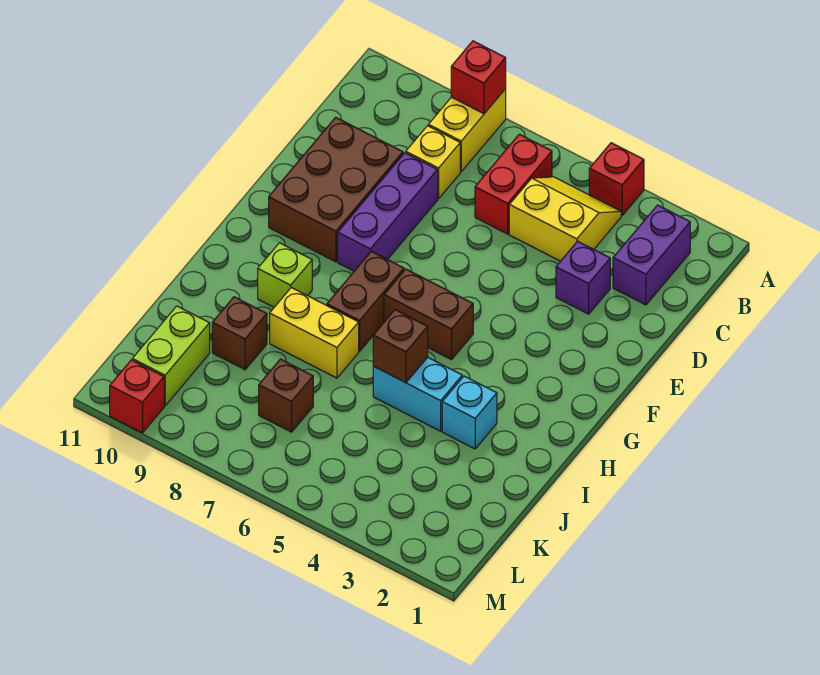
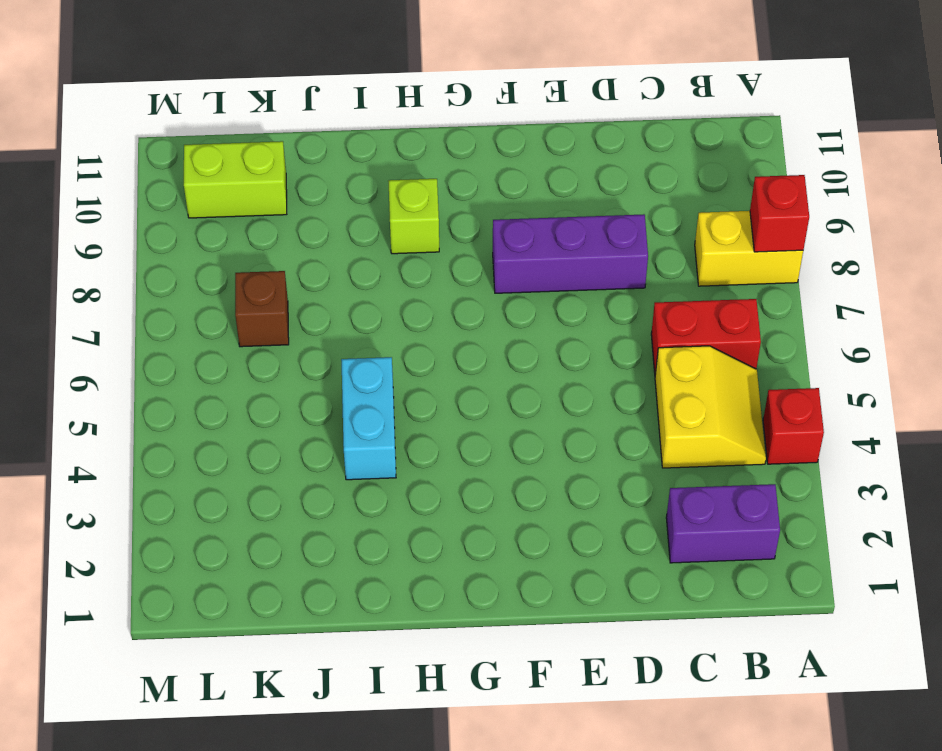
none -> yellow brick C8 level 1
none -> purple brick D3 level 1
none -> brown brick D9:F10 level 1

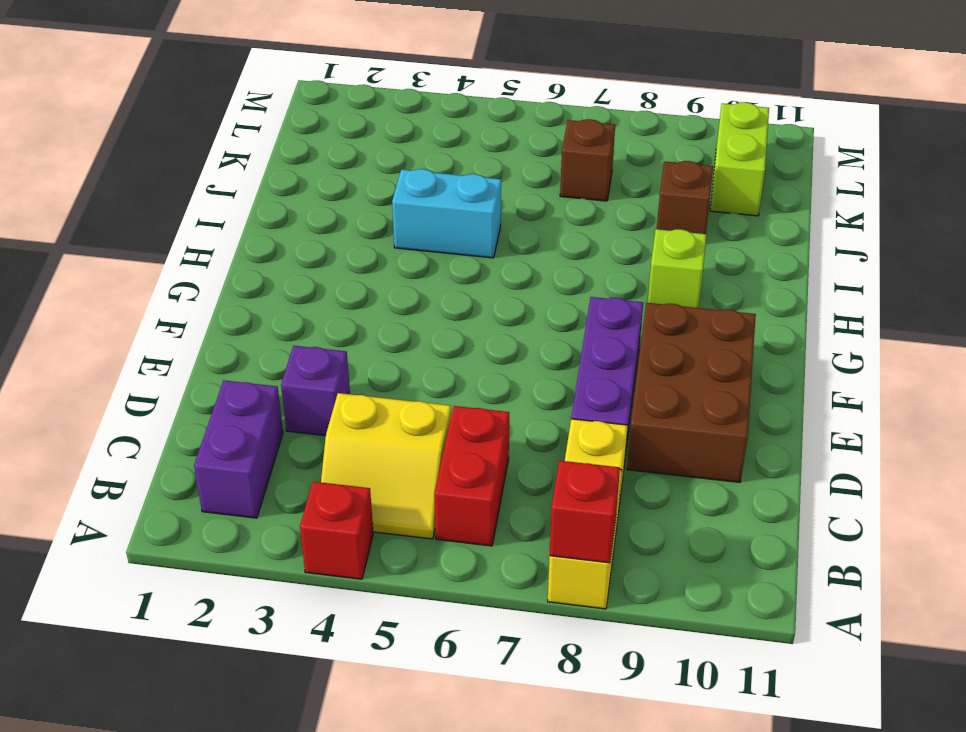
none -> brown brick G5:G6 level 1
none -> brown brick G7:H7 level 1
none -> cyan brick I3 level 1

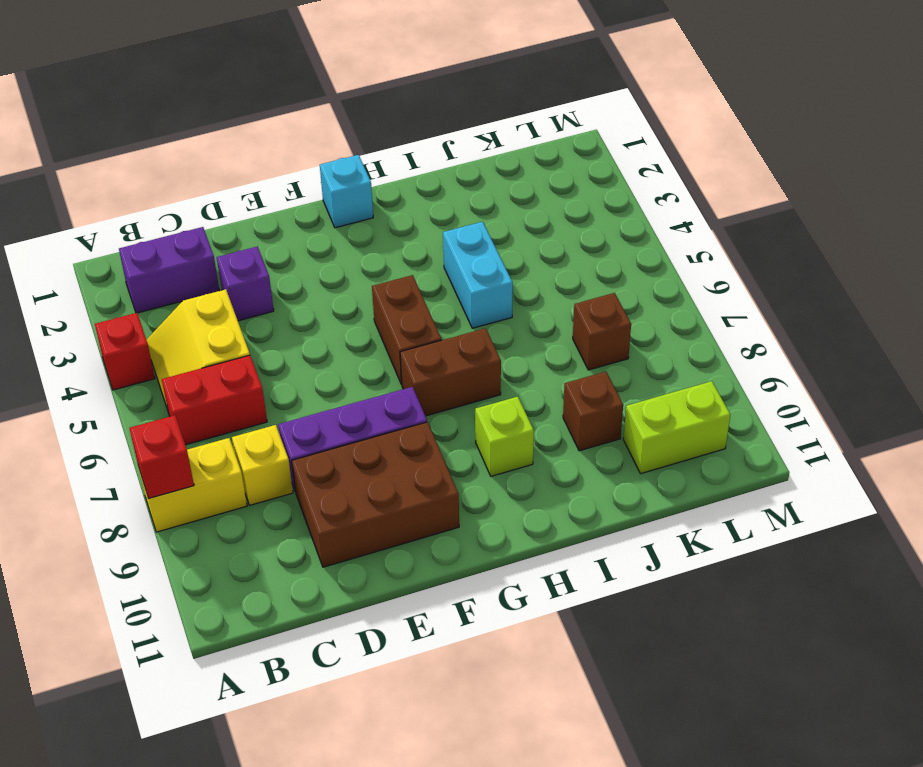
cyan brick G1 level 1 -> cyan brick I3 level 1
none -> yellow brick I7:I8 level 1
none -> red brick M10 level 1
none -> brown brick I5 level 2

